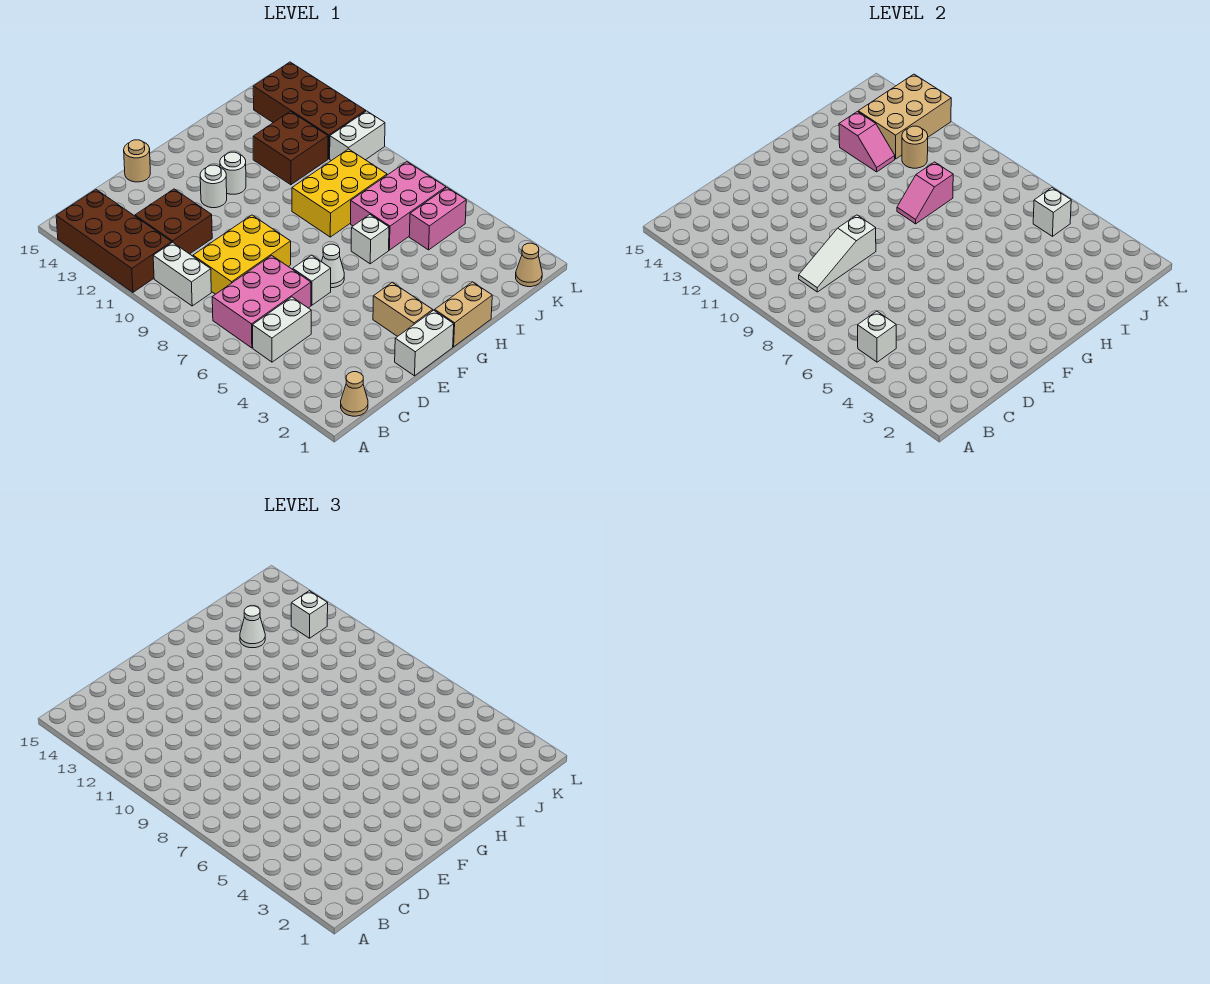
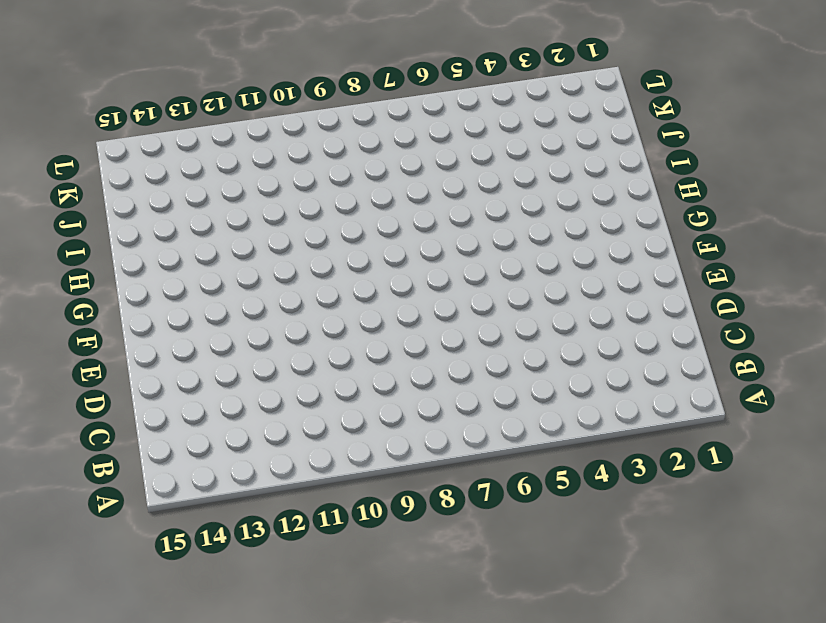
none -> brown brick A11:B14 level 1
none -> tan cone B1 level 1
none -> white brick B5:C5 level 1
none -> pink brick B6:D7 level 1

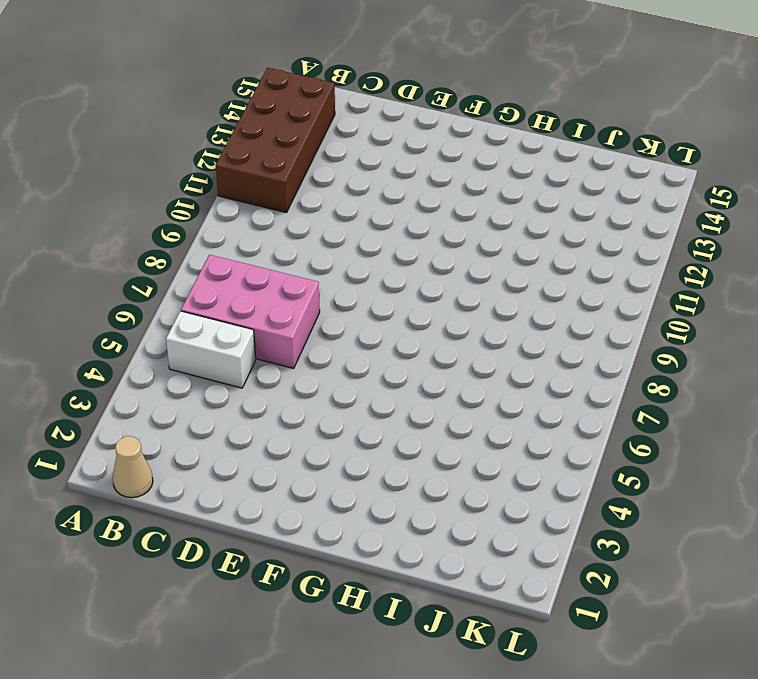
none -> white brick B9:B10 level 1
none -> yellow brick C8:E9 level 1
none -> brown brick C11:D12 level 1
none -> white brick E1:F1 level 1

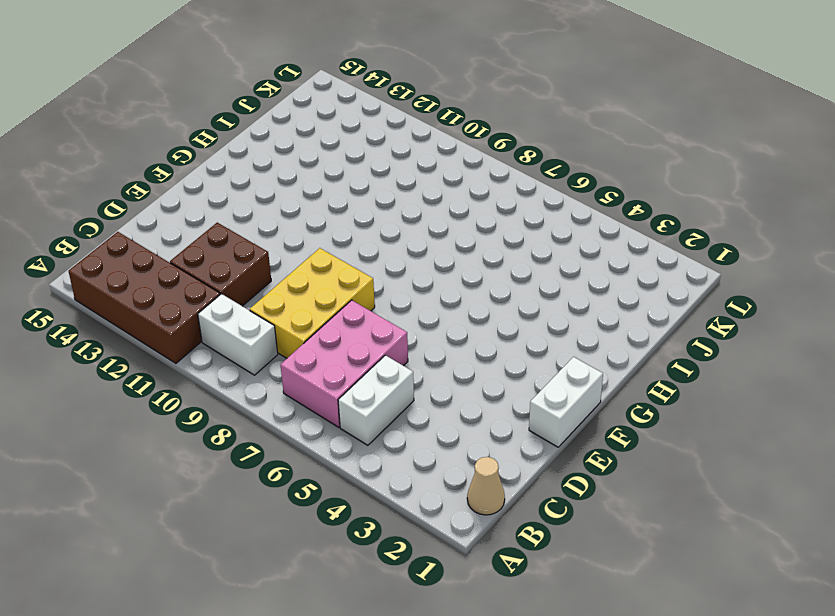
none -> white brick E6 level 1
none -> tan round brick E15 level 1
none -> tan brick F2:F3 level 1
none -> white cone F6 level 1

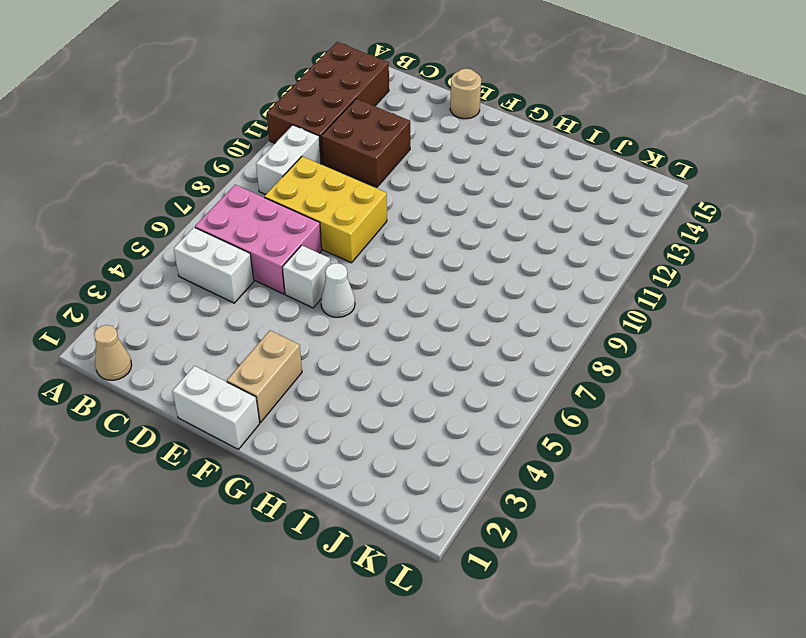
none -> white round brick F12 level 1
none -> tan brick G1:H1 level 1
none -> white round brick G12 level 1
none -> white brick H6 level 1

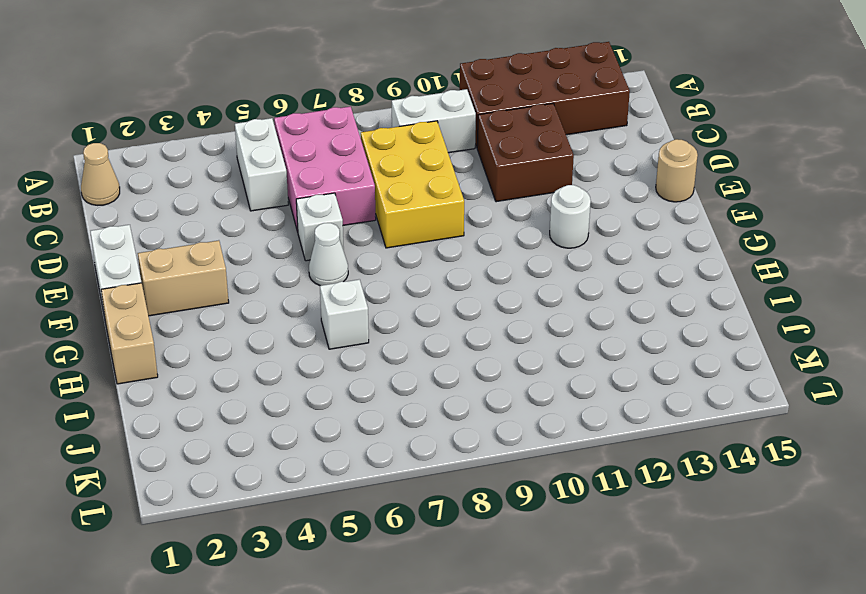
none -> white round brick G12 level 1
none -> yellow brick H8:J9 level 1
none -> pink brick I6:K7 level 1
none -> brown brick I11:J12 level 1

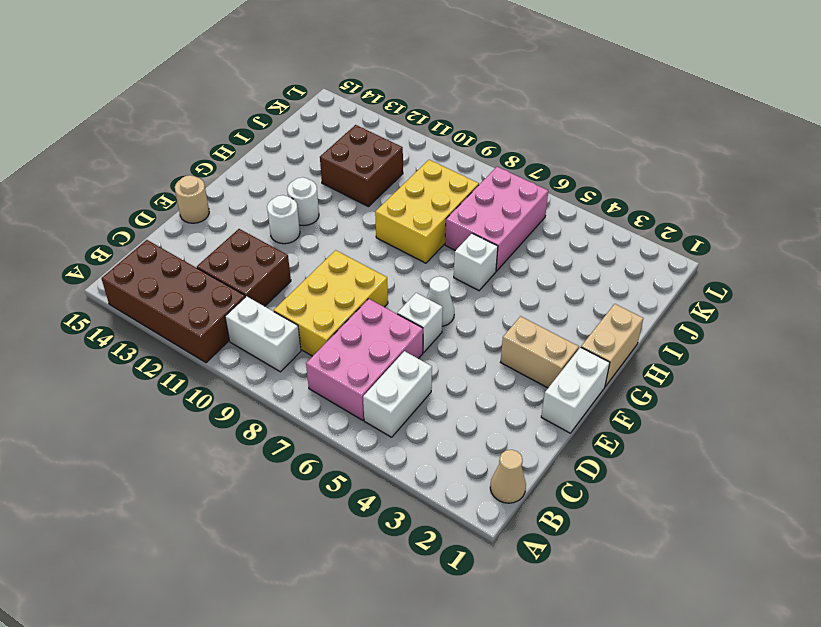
none -> pink brick J5:K5 level 1
none -> tan cone K1 level 1
none -> white brick K10:L10 level 1
none -> brown brick K11:L14 level 1

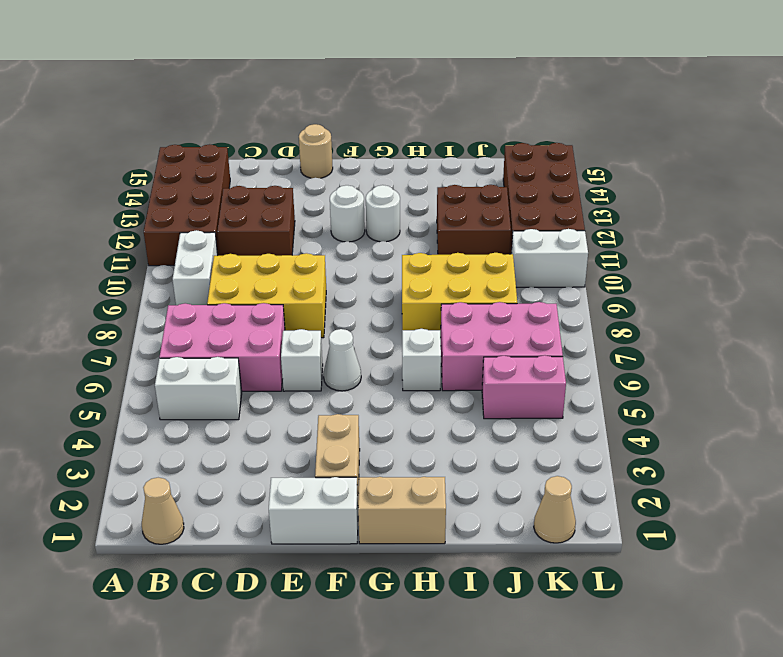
none -> white brick B5 level 2
none -> white slope C9:E9 level 2 top E
none -> pink slope H9:I9 level 2 top I
none -> pink slope I12:I13 level 2 top 13

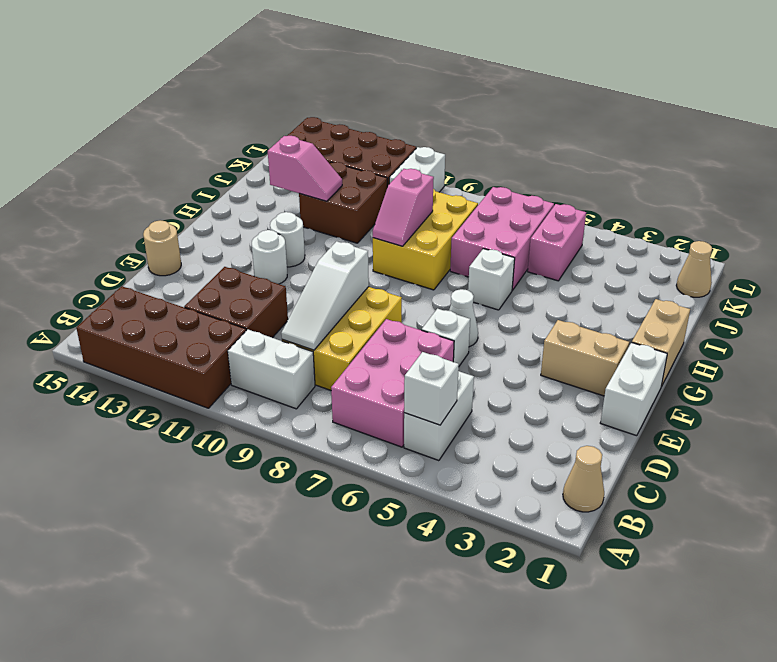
none -> tan round brick J11 level 2
none -> tan brick J12:L13 level 2
none -> white brick K5 level 2
none -> white cone I13 level 3

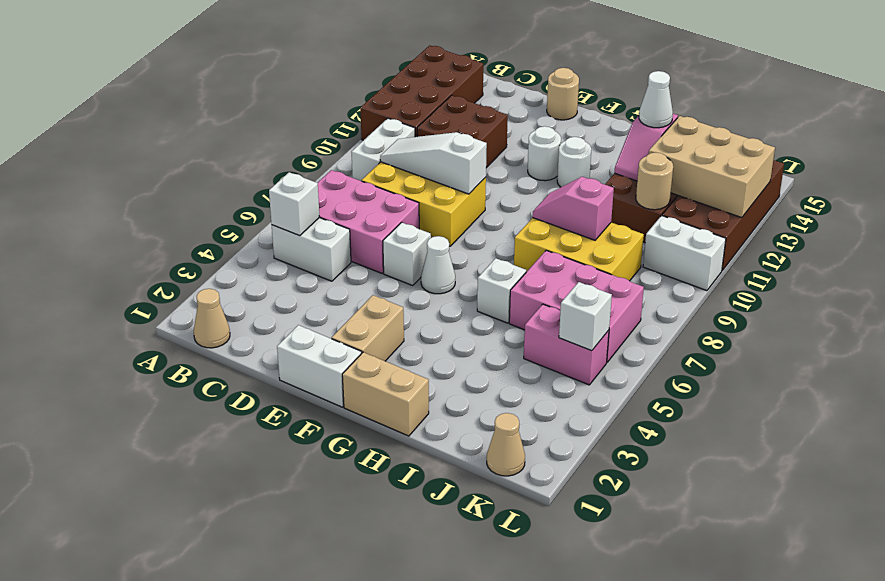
none -> white brick K12 level 3

